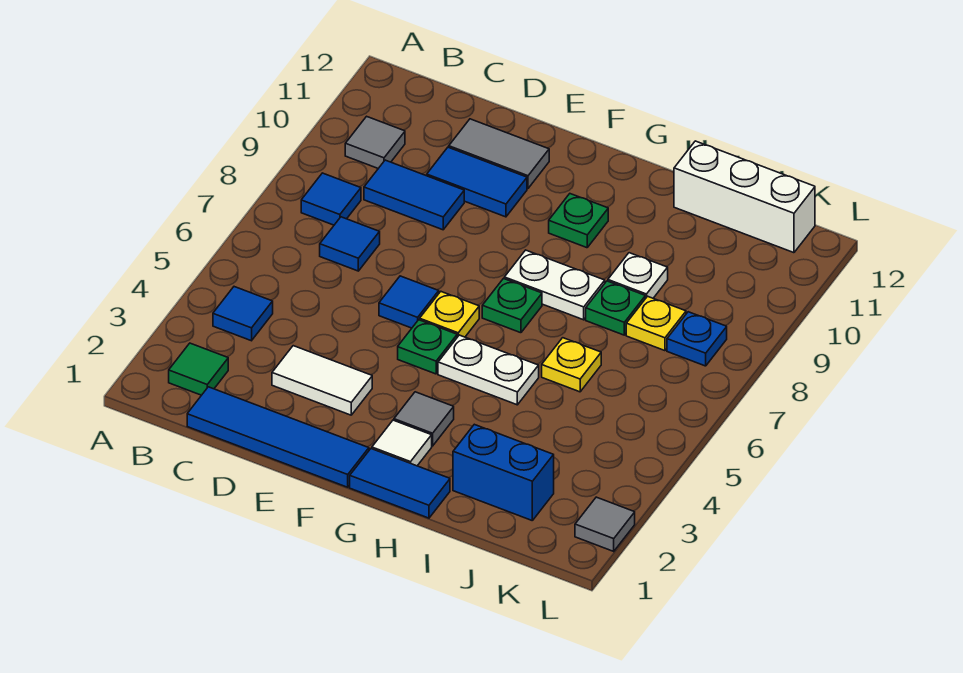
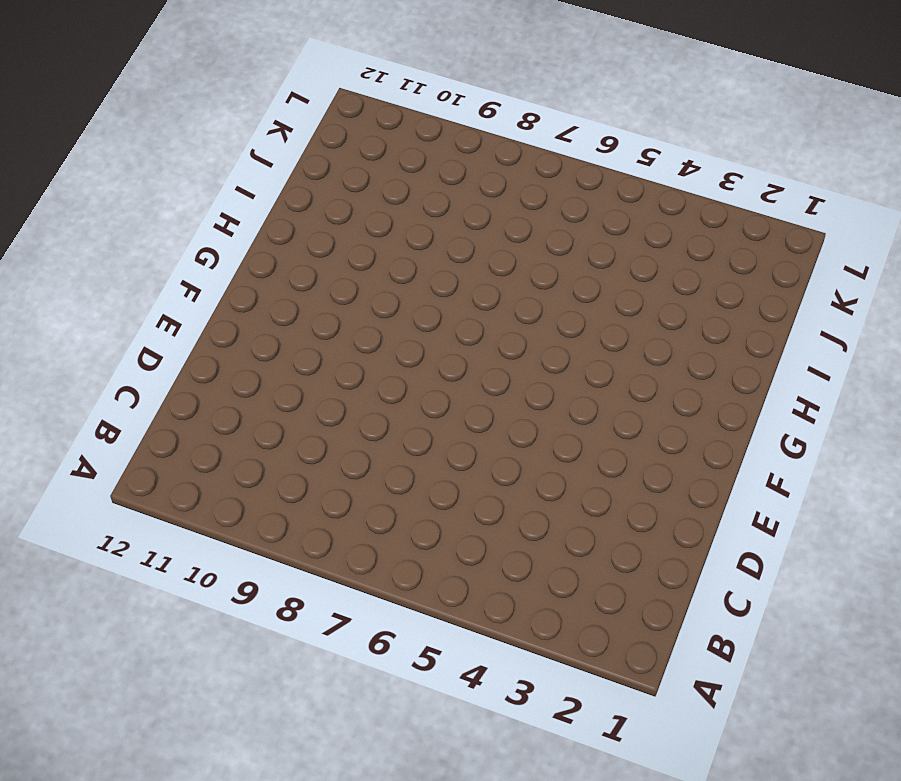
none -> green tile B2 level 1
none -> blue tile B4 level 1
none -> blue tile B8 level 1

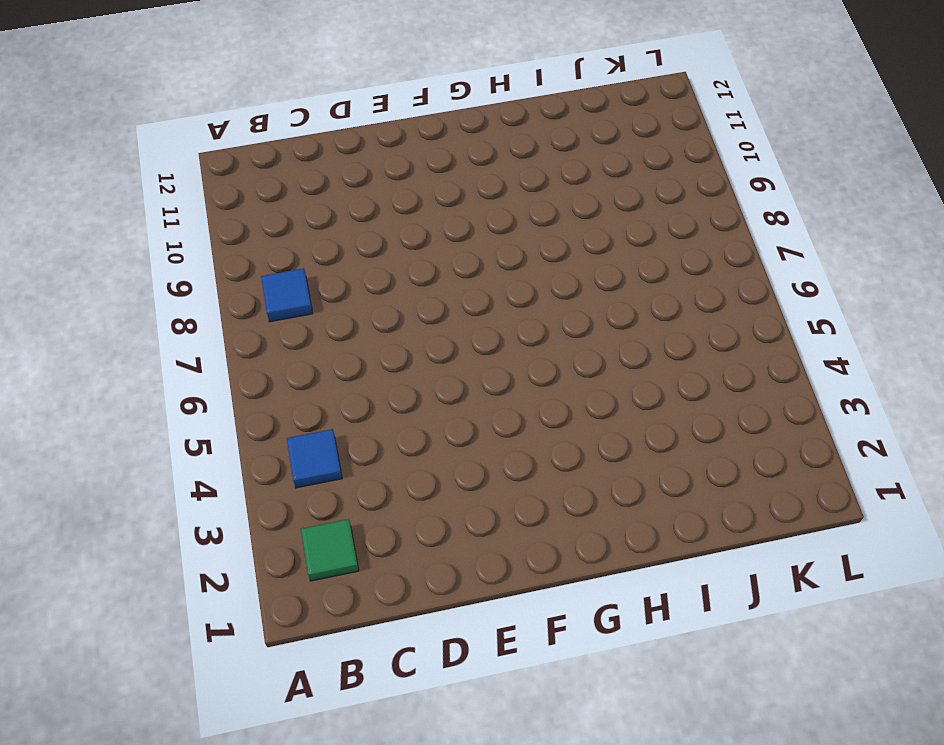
none -> grey tile B10 level 1
none -> blue tile C1:F1 level 1
none -> blue tile C7 level 1

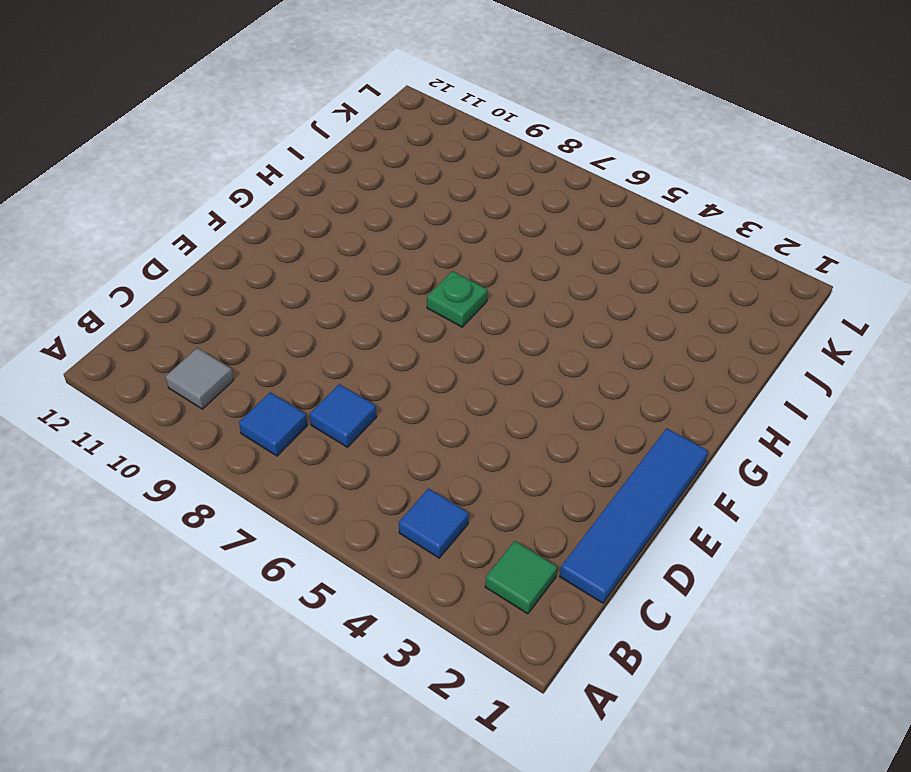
none -> blue tile C9:D9 level 1
none -> white tile D3:E3 level 1
none -> blue tile D10:E10 level 1

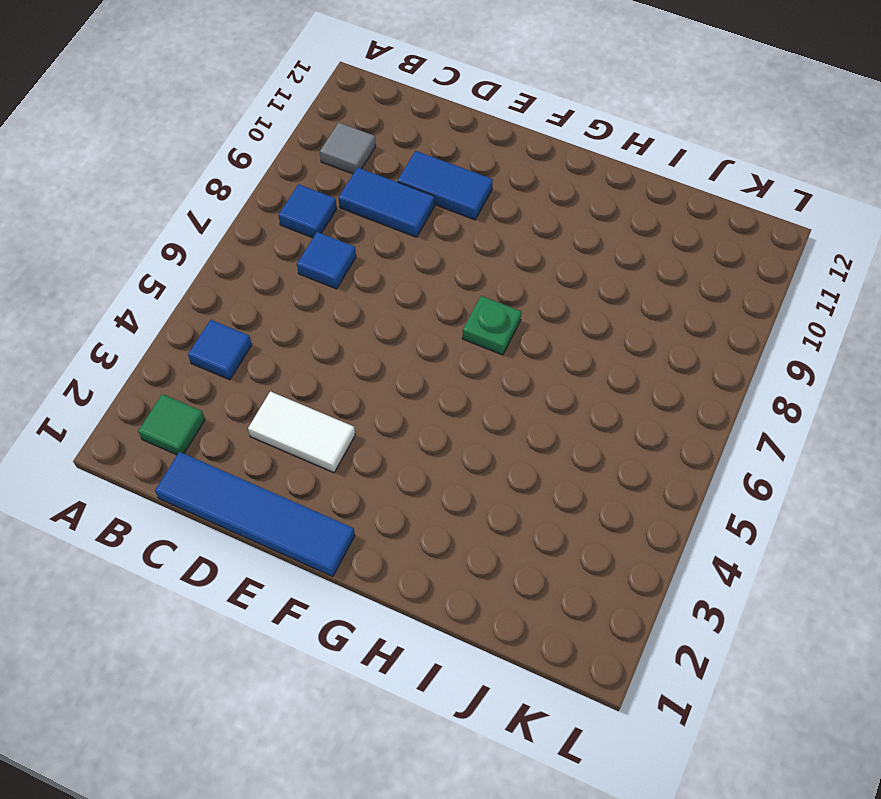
none -> grey tile D11:E11 level 1
none -> blue tile E6 level 1
none -> green plate F5 level 1

